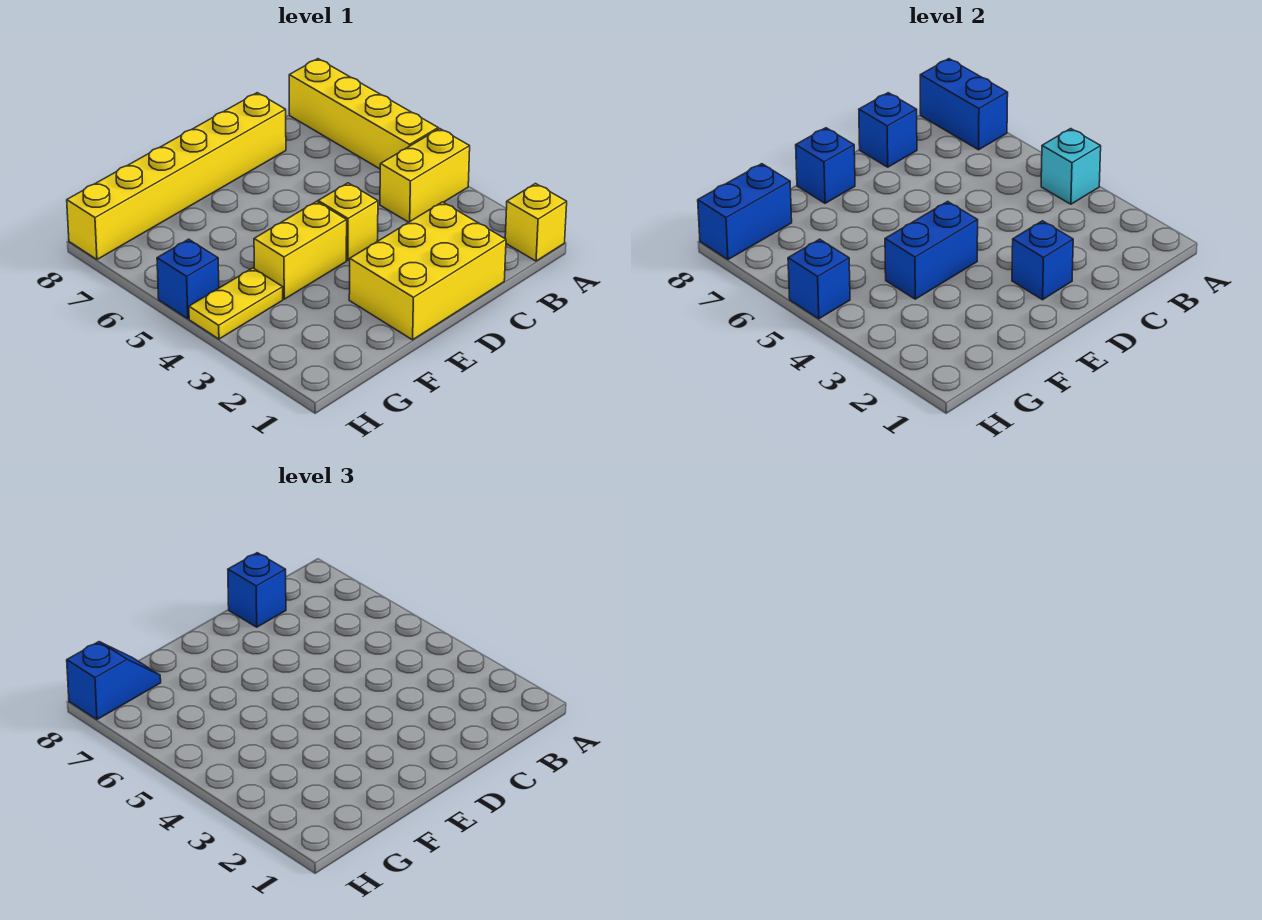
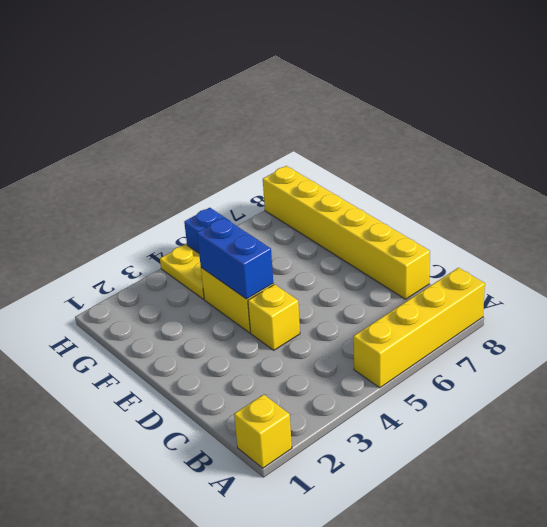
none -> yellow brick A4:B4 level 1
none -> yellow brick C1:E2 level 1
none -> cyan brick A4 level 2

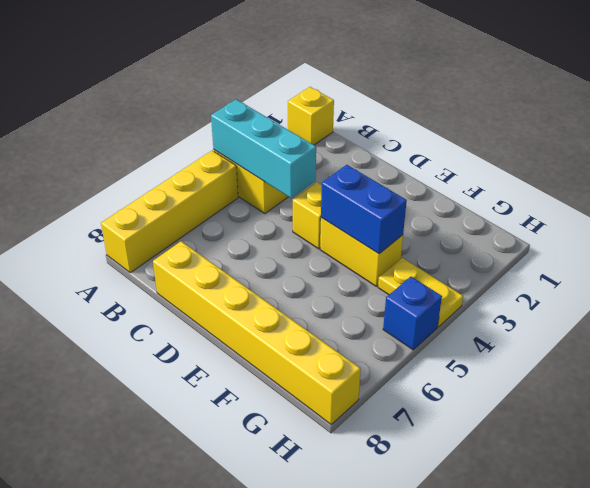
cyan brick A4:C4 level 2 -> cyan brick A4 level 2
none -> yellow brick C1:E2 level 1
none -> blue brick A7:A8 level 2
none -> blue brick C8 level 2

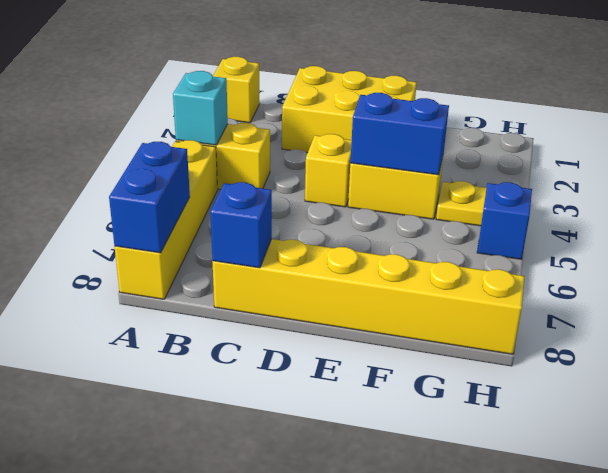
none -> blue brick D2 level 2
none -> blue brick E8 level 2
none -> blue brick G8:H8 level 2

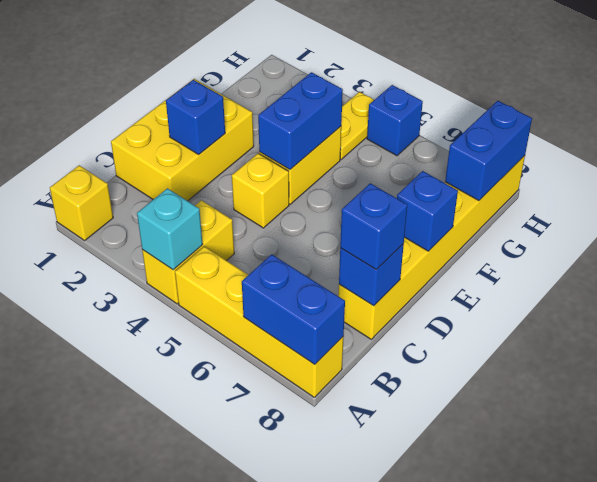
none -> blue brick H5 level 2
none -> blue slope G8:H8 level 3 top H

